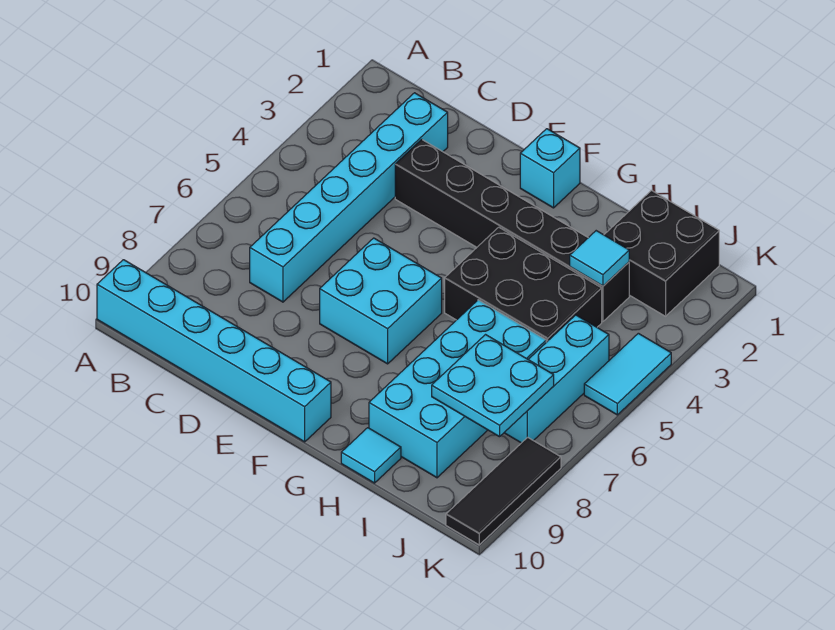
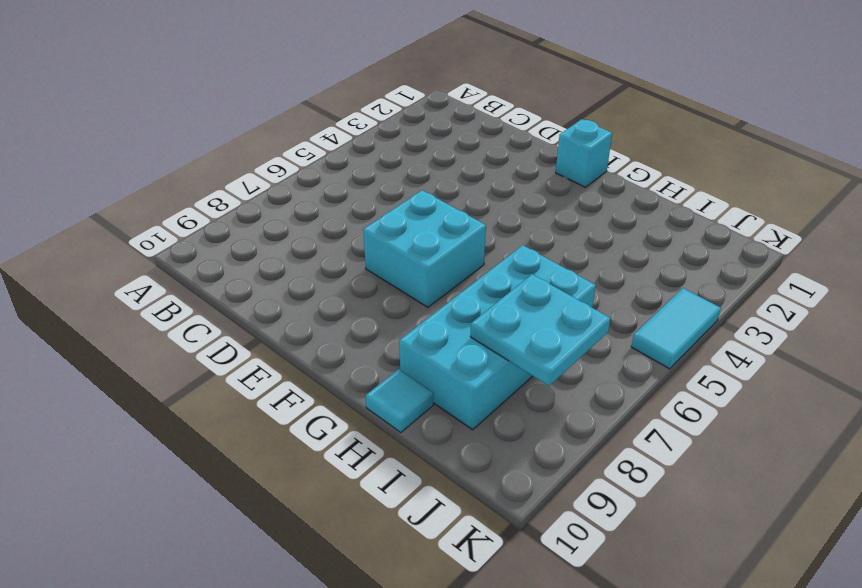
none -> cyan brick A10:F10 level 1
none -> cyan brick C2:C7 level 1
none -> black brick D3:I3 level 1

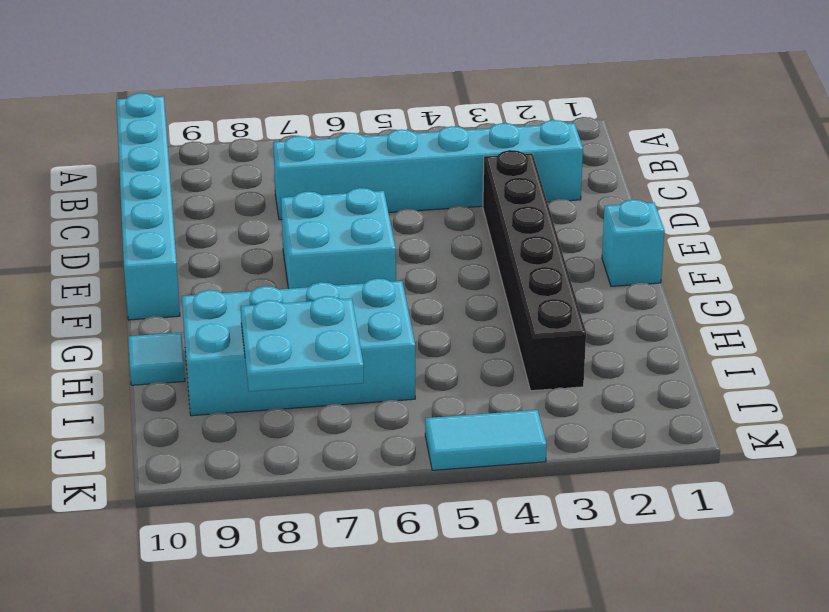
none -> black brick G4:I5 level 1
none -> black brick I1:J2 level 1
none -> cyan brick J5:J7 level 1

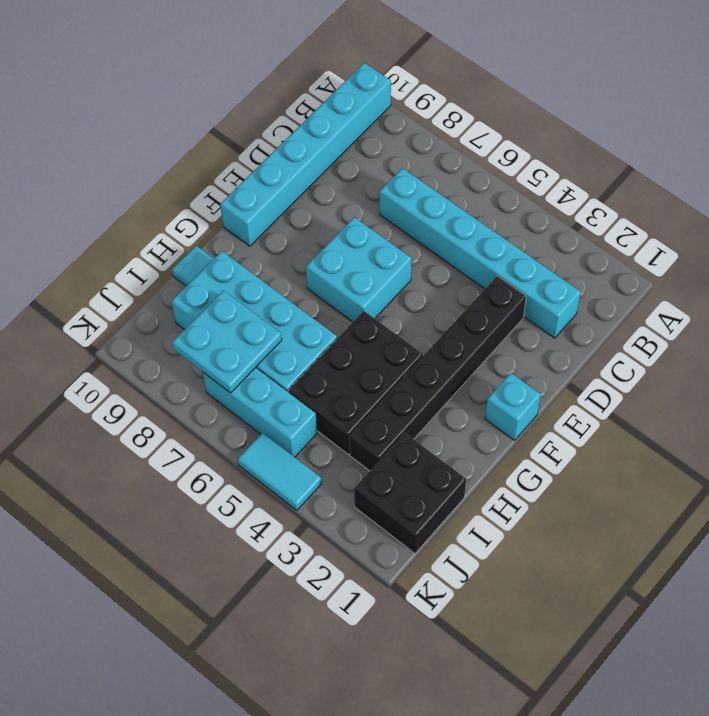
none -> black tile K8:K10 level 1
none -> cyan tile I3 level 2

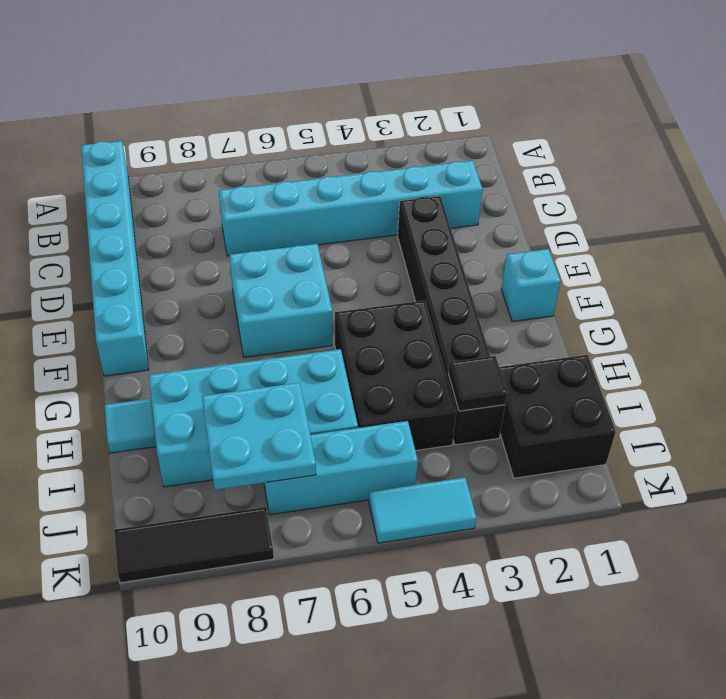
black tile I3 level 2 -> cyan tile I3 level 2

